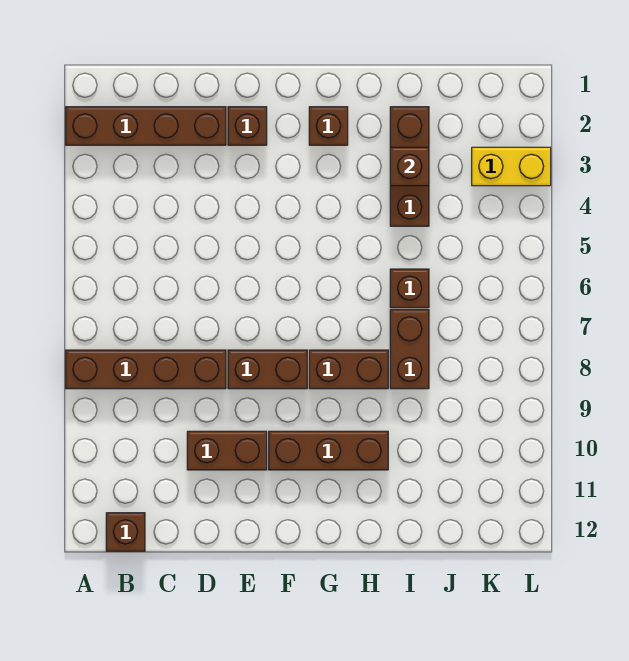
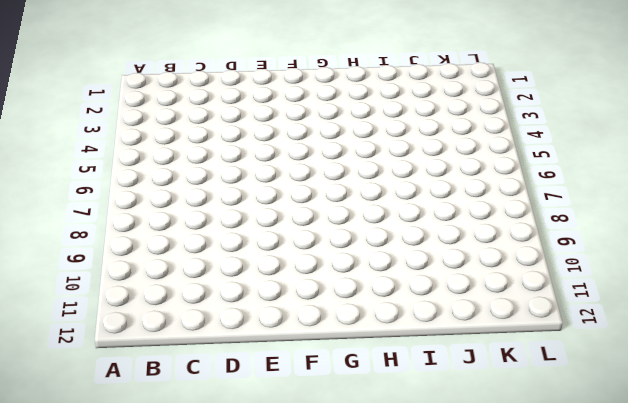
none -> brown brick A2:D2 level 1
none -> brown brick A8:D8 level 1
none -> brown brick B12 level 1

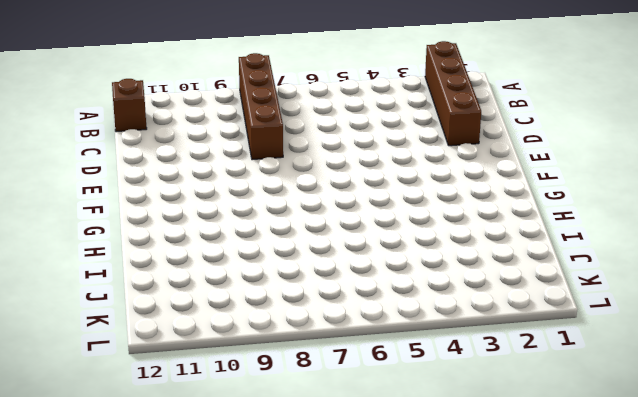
none -> brown brick D10:E10 level 1
none -> brown brick E2 level 1
none -> brown brick E8:F8 level 1

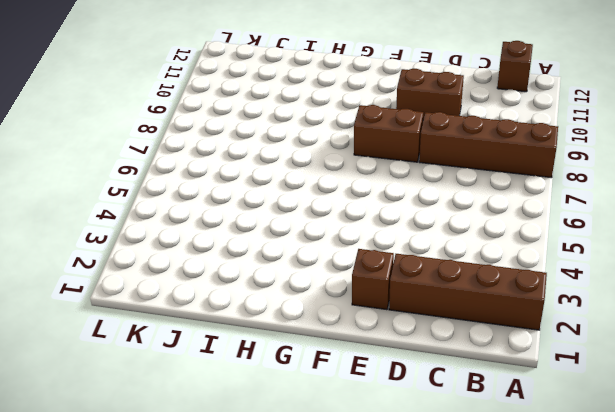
none -> brown brick F10:H10 level 1
none -> brown brick G2 level 1
none -> brown brick G8:H8 level 1

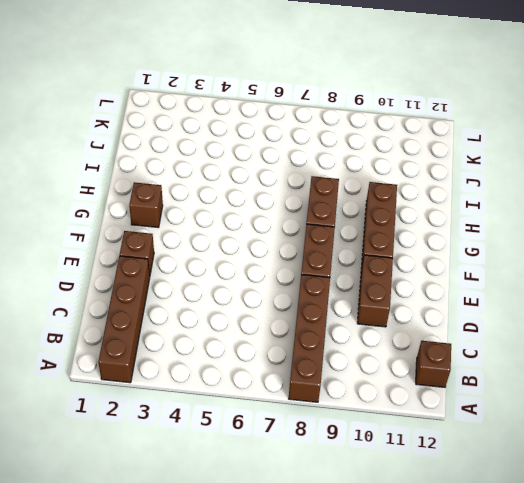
none -> brown brick I2:I4 level 1
none -> brown brick I6 level 1
none -> brown brick I7:I8 level 1

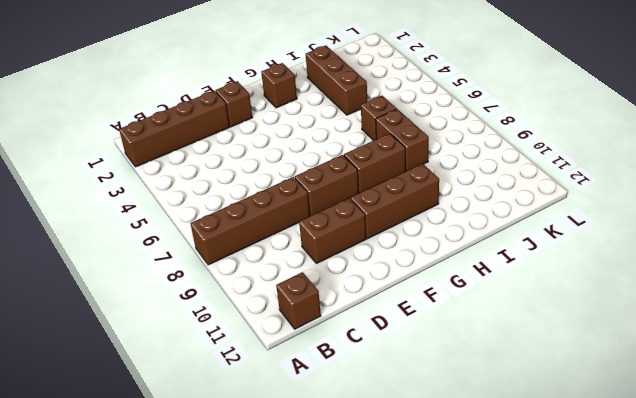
none -> yellow brick K3:L3 level 1
none -> brown brick I3 level 2

